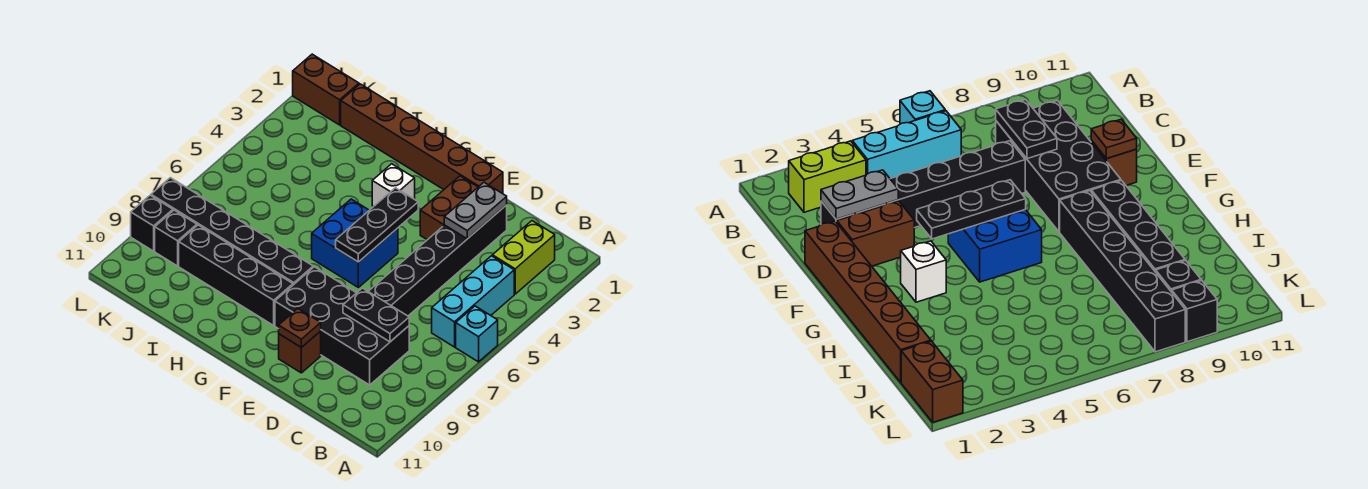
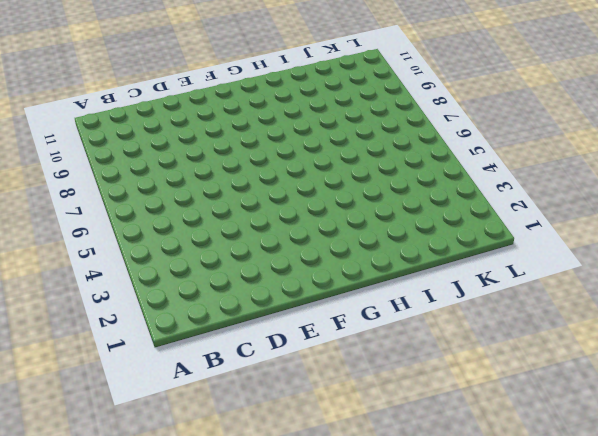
none -> cyan brick A6 level 1
none -> lime brick B2:B3 level 1
none -> cyan brick B4:B6 level 1

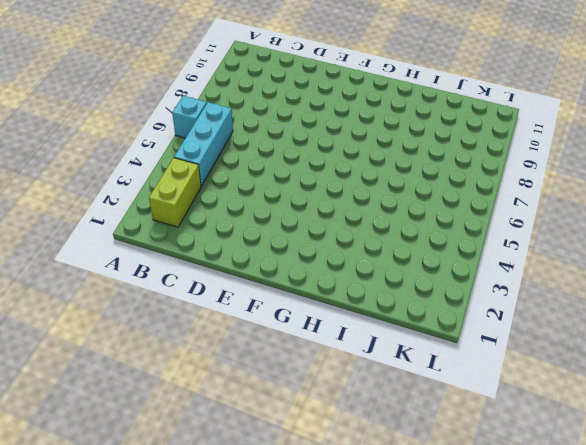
none -> black brick C8:F9 level 1
none -> black brick D2:D7 level 1
none -> brown brick E1:J1 level 1

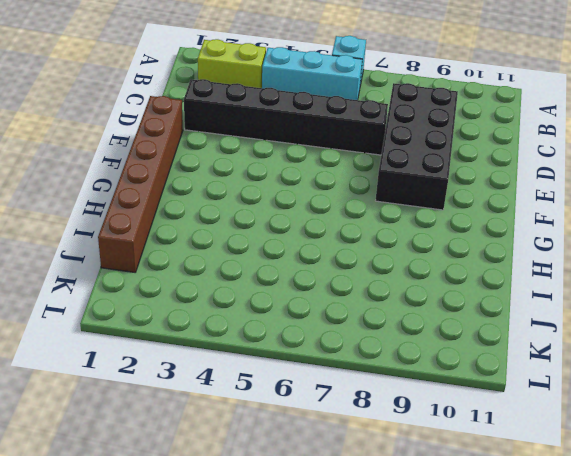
none -> brown brick E2:E3 level 1
none -> brown brick E10 level 1
none -> blue brick F5:G6 level 1

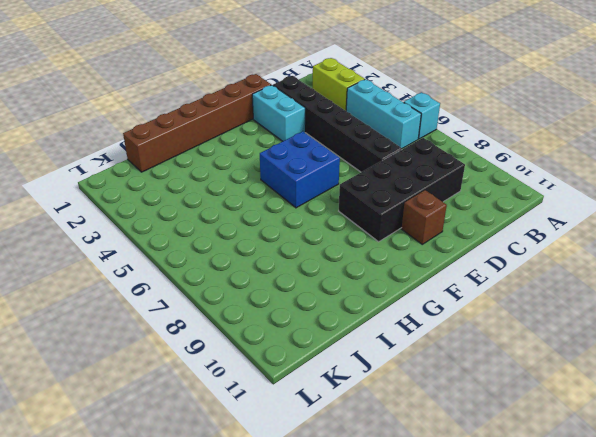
cyan brick E2:E3 level 1 -> brown brick E2:E3 level 1
none -> white brick G3 level 1
none -> black brick G8:L8 level 1
none -> black brick G9:J9 level 1

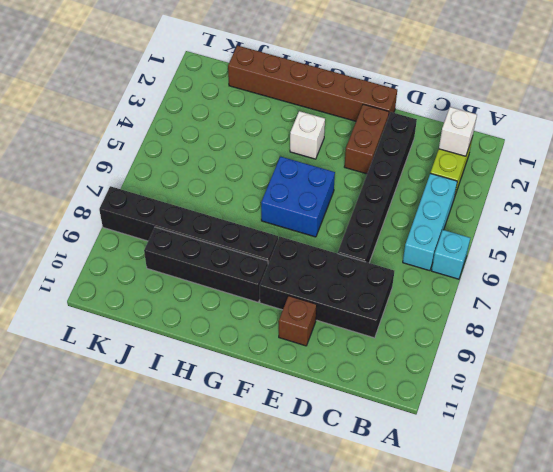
white brick B2 level 2 -> none
none -> brown brick K1:L1 level 1
none -> black brick K9 level 1
none -> black brick L9 level 1

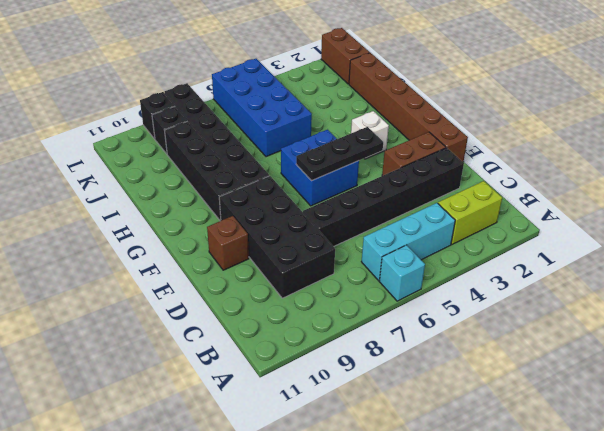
blue brick I5:L6 level 1 -> none
none -> black plate C8:D8 level 2
none -> grey plate D2:D3 level 2
none -> brown plate E10 level 2

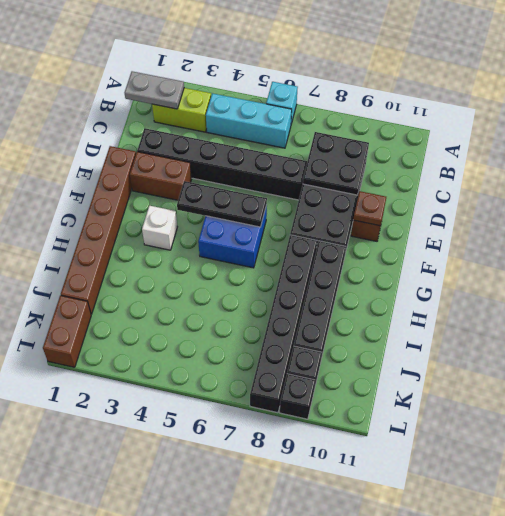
grey plate B1:B2 level 2 -> grey plate D2:D3 level 2
black plate C8:D9 level 2 -> black plate C8:D8 level 2

